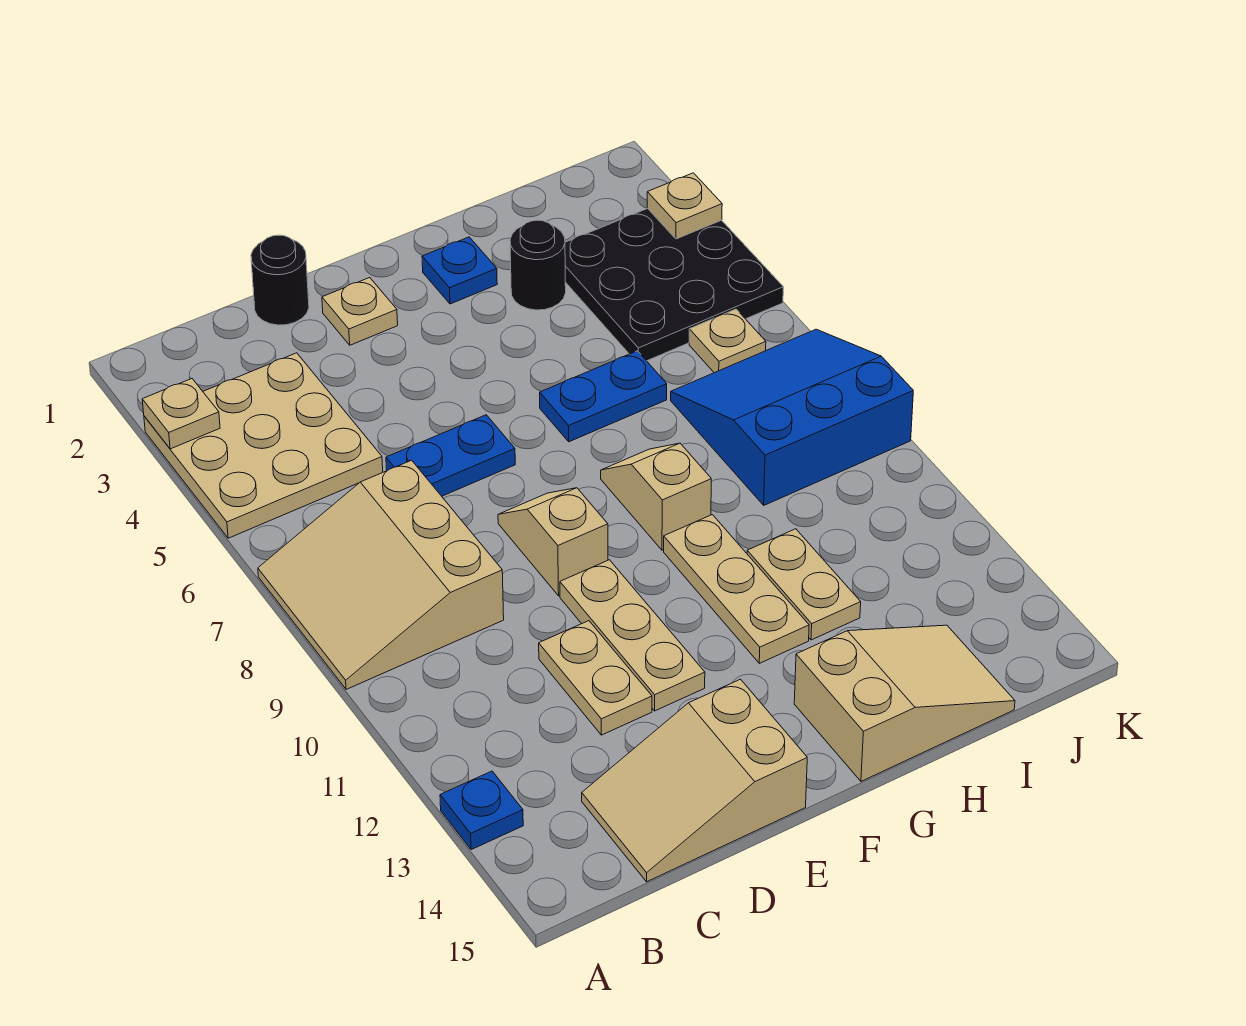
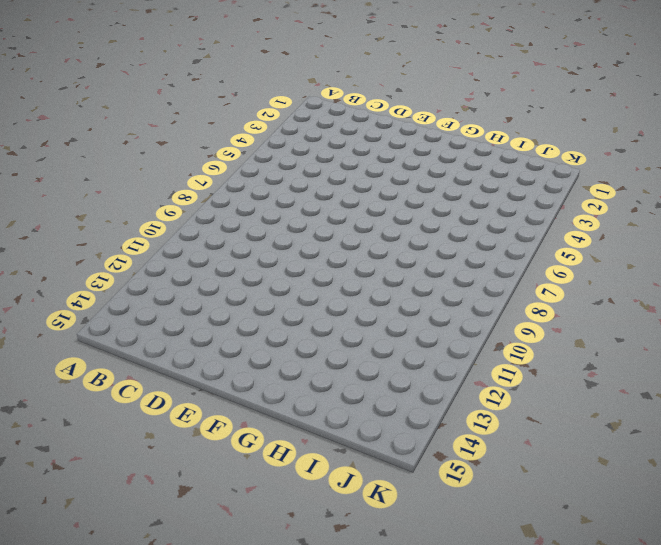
none -> tan plate A3:C5 level 1
none -> tan slope A7:C9 level 1 top C
none -> blue plate A13 level 1

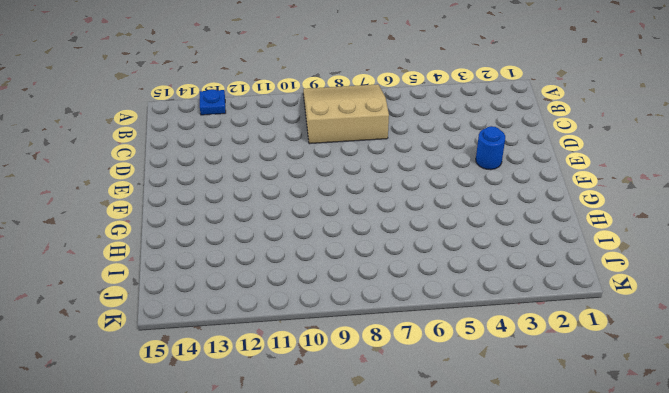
blue round brick E3 level 1 -> none
none -> tan plate A3:C5 level 1
none -> tan slope C14:E15 level 1 top E
none -> black round brick D1 level 1

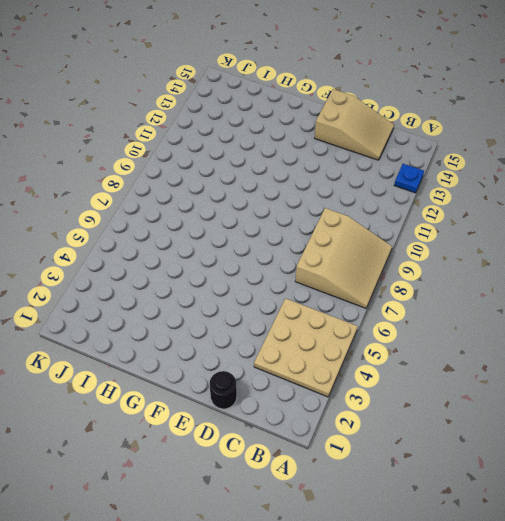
none -> blue plate D6:E6 level 1
none -> tan plate D11:D12 level 1
none -> tan plate E2 level 1

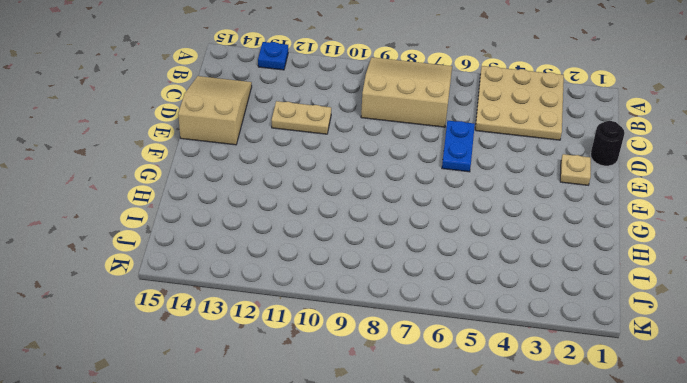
none -> tan slope E8:E9 level 1 top 9
none -> tan plate E10:E12 level 1
none -> blue plate G2 level 1

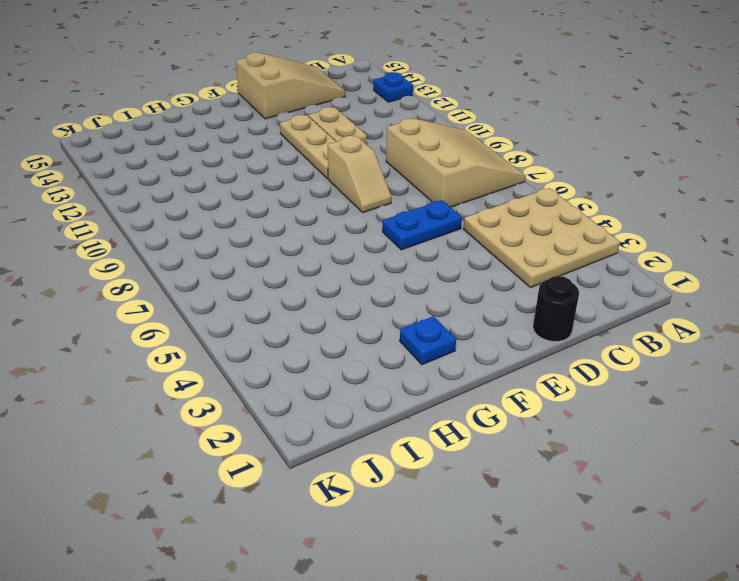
none -> tan plate E2 level 1
none -> blue plate G6:H6 level 1
none -> tan slope G8:G9 level 1 top 9

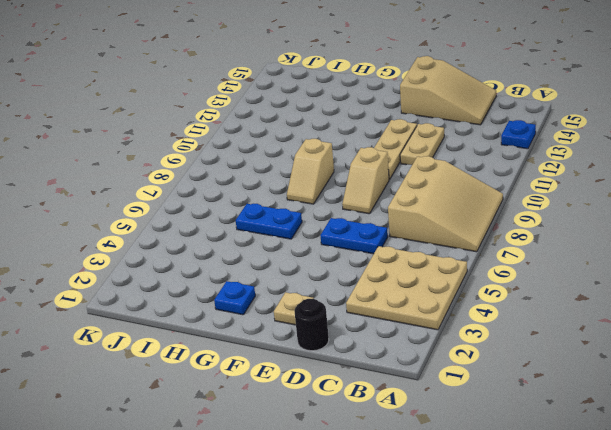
none -> tan plate G10:G12 level 1
none -> tan slope G14:I15 level 1 top G
none -> black round brick H3 level 1

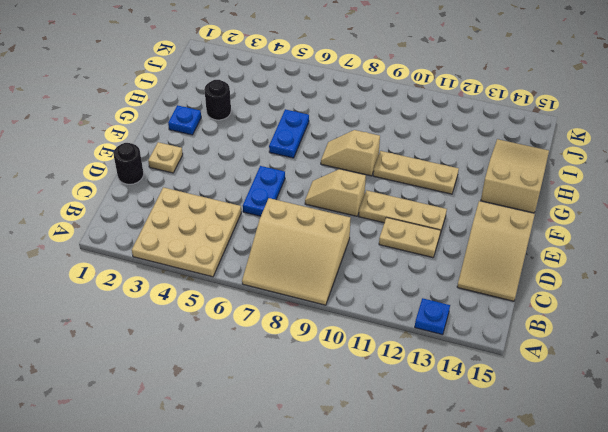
none -> tan plate H11:H12 level 1
none -> black plate I3:K5 level 1
none -> blue slope I7:K9 level 1 top 9

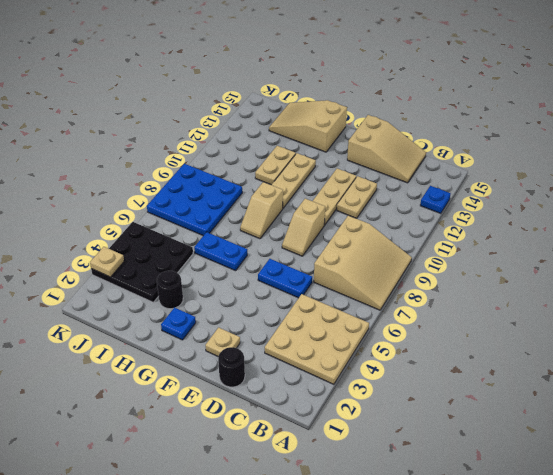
blue plate I7:K9 level 1 -> blue slope I7:K9 level 1 top 9
none -> tan plate J6 level 1
none -> tan plate A3 level 2

